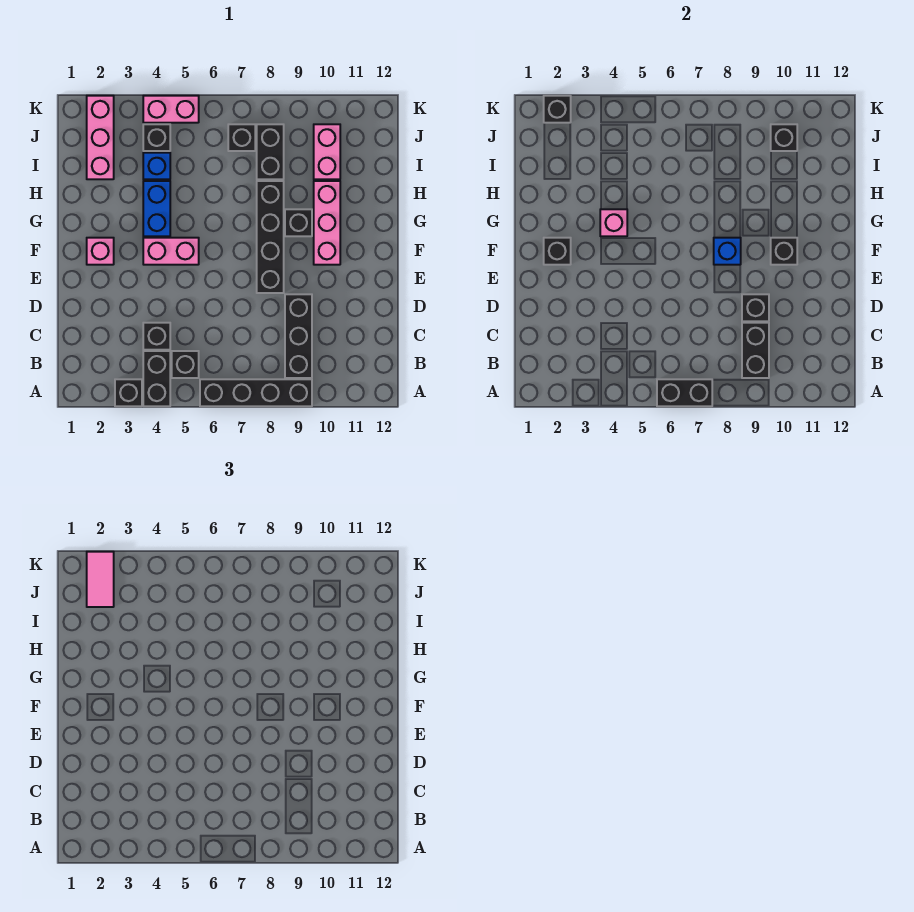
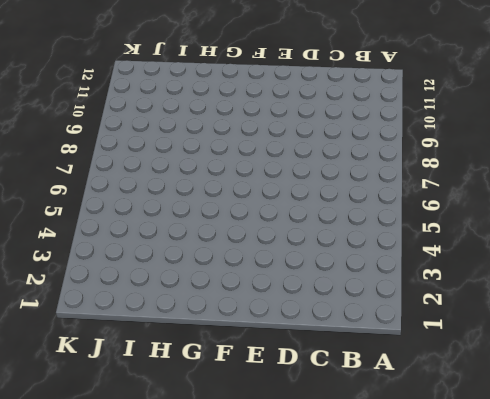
none -> black brick A3 level 1
none -> black brick A4:B4 level 1
none -> black brick A6:A9 level 1

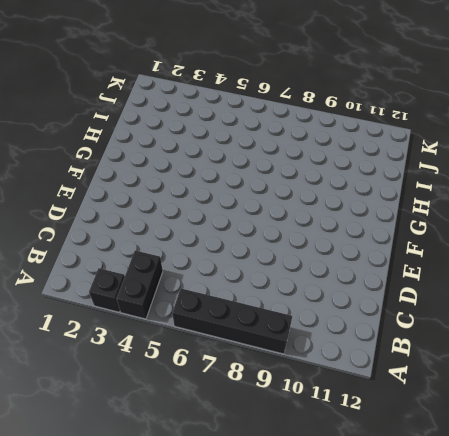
none -> black brick B5 level 1
none -> black brick B9:D9 level 1
none -> black brick C4 level 1

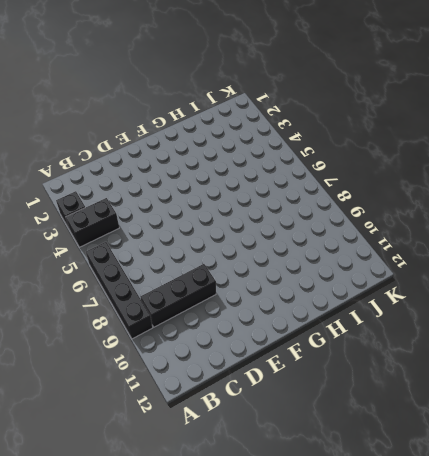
none -> black brick B5 level 1
none -> black brick C4 level 1
none -> black brick E8:H8 level 1

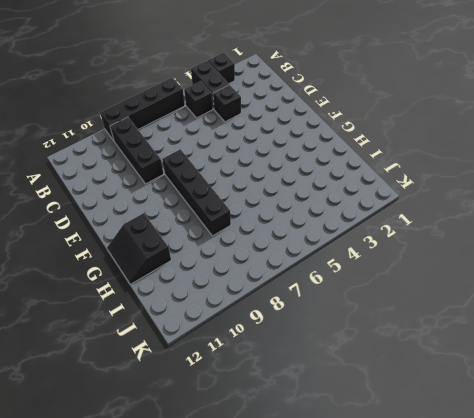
black slope G11:H12 level 1 top 11 -> none
none -> pink brick F2 level 1
none -> pink brick F4:F5 level 1
none -> pink brick F10:H10 level 1

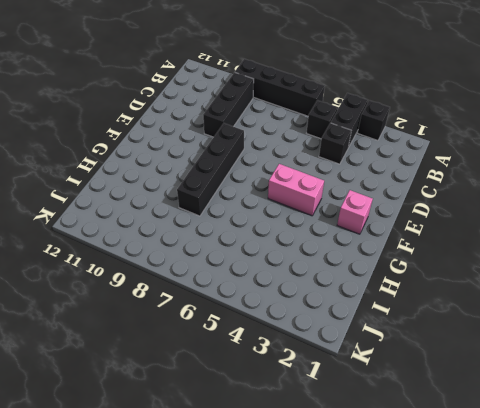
none -> pink brick F10:H10 level 1
none -> blue brick G4:H4 level 1
none -> black brick G9 level 1

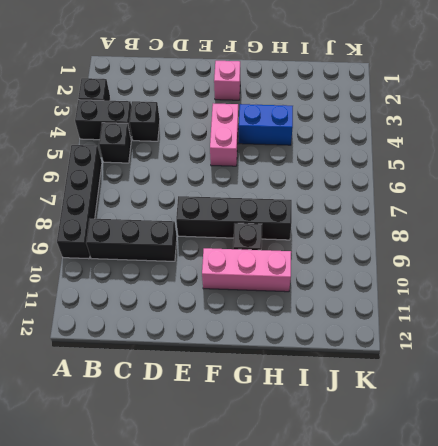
none -> pink brick I2:K2 level 1
none -> blue brick I4 level 1
none -> black brick I8:J8 level 1

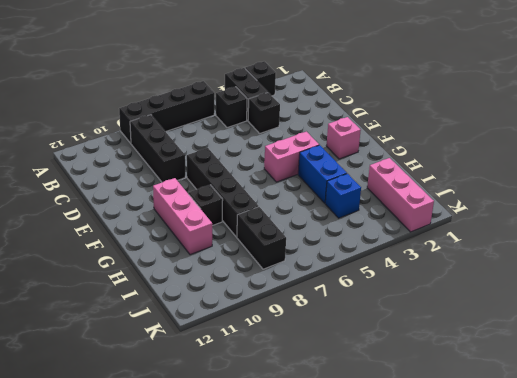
none -> pink brick I10:J10 level 1
none -> black brick J4 level 1
none -> black brick J7 level 1

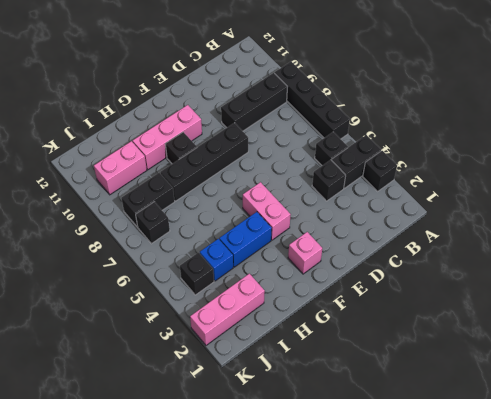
none -> pink brick K4:K5 level 1
none -> black brick A6:A7 level 2
none -> black brick B9:C9 level 2

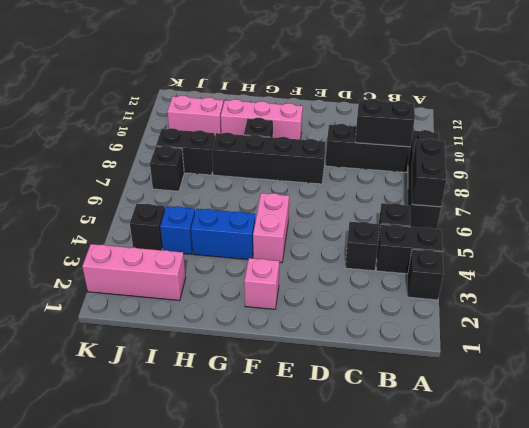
none -> pink brick K4:K5 level 1
none -> black brick D9 level 2
none -> black brick F2 level 2

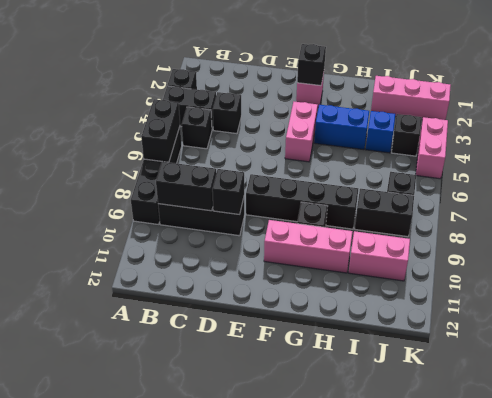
none -> blue brick F8 level 2
none -> black brick F10 level 2
none -> pink brick G4 level 2

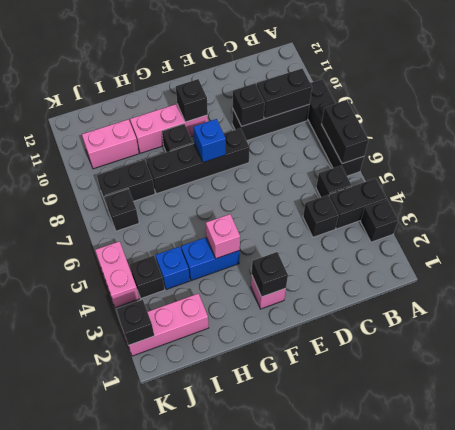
none -> pink brick F4:F5 level 1
none -> black brick J10 level 2
none -> pink tile J2:K2 level 3

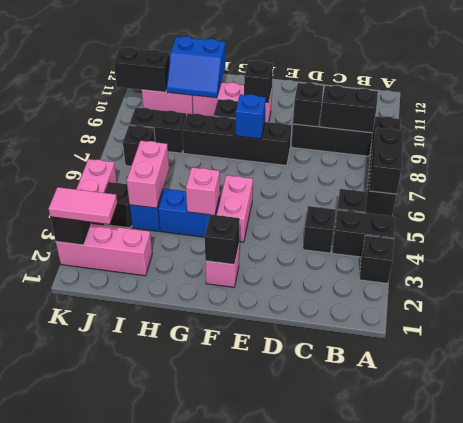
blue slope H10:I11 level 2 top 11 -> none
pink brick I4:I5 level 2 -> none
black brick J10:K10 level 2 -> black brick J10 level 2

